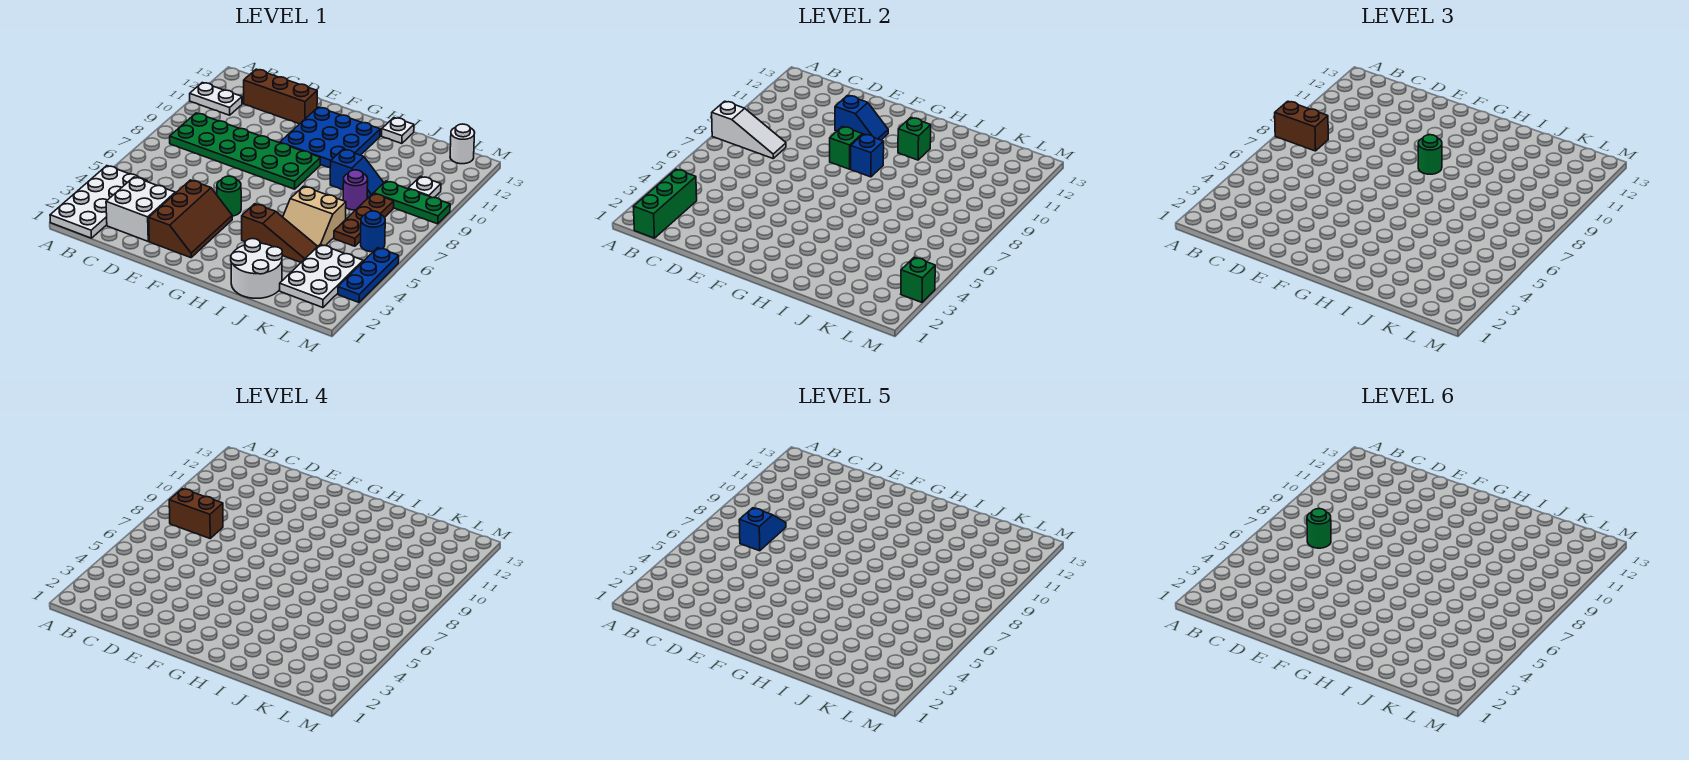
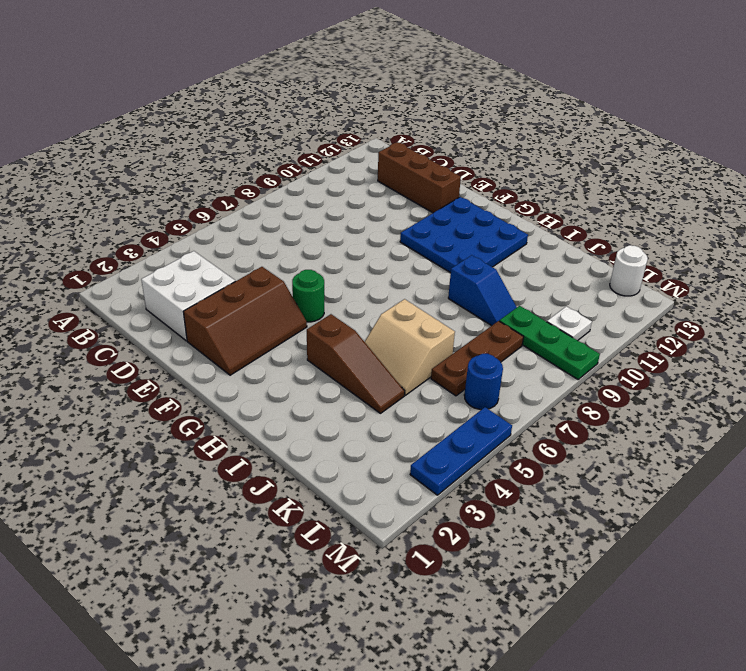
none -> white plate A1:B4 level 1
none -> white plate A11:B11 level 1
none -> green plate B8:G9 level 1
none -> white round brick I1:J2 level 1

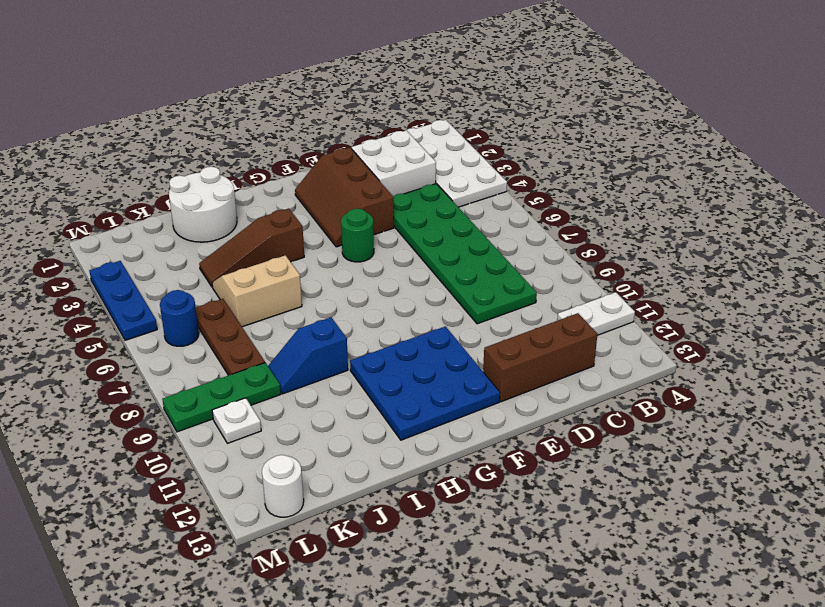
green plate C4:D9 level 1 -> green plate B8:G9 level 1
none -> white plate I13 level 1
none -> purple round brick J8 level 1
none -> white plate K2:L4 level 1
none -> white slope A8:C8 level 2 top A

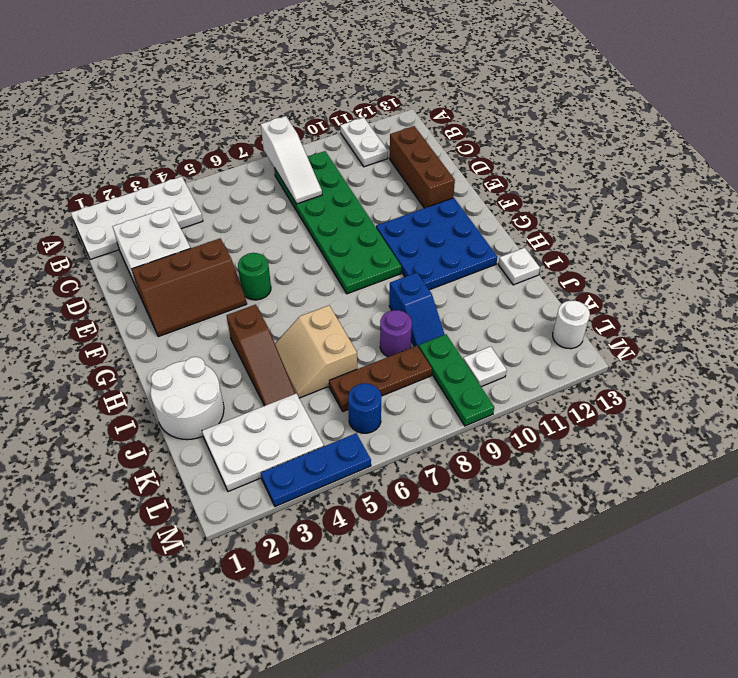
none -> green brick B1:B3 level 2
none -> blue slope E11:F11 level 2 top E
none -> green brick F9 level 2
none -> blue brick G9 level 2

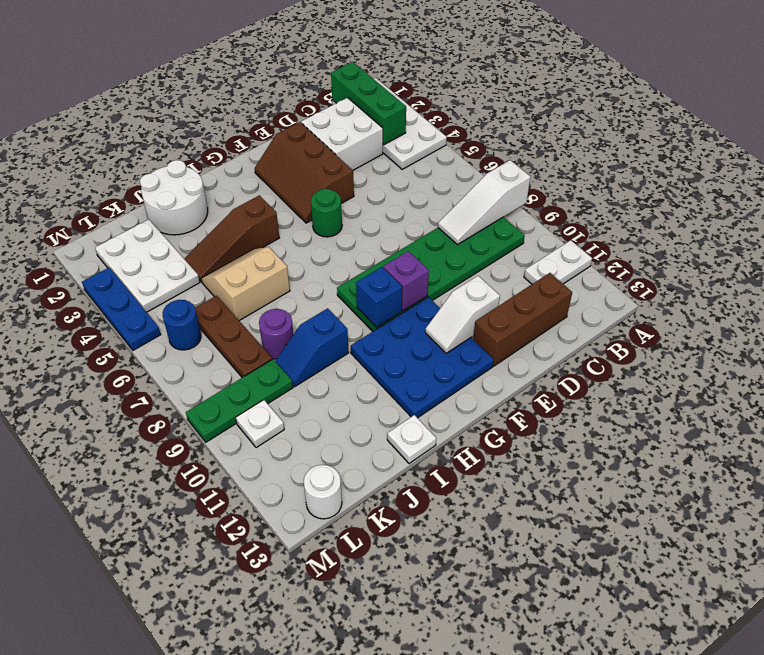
white slope E11:F11 level 2 top E -> blue slope E11:F11 level 2 top E
purple brick F9 level 2 -> green brick F9 level 2
none -> green brick H11 level 2
none -> green brick M3 level 2
none -> brown brick A8:B8 level 3
none -> green round brick G9 level 3

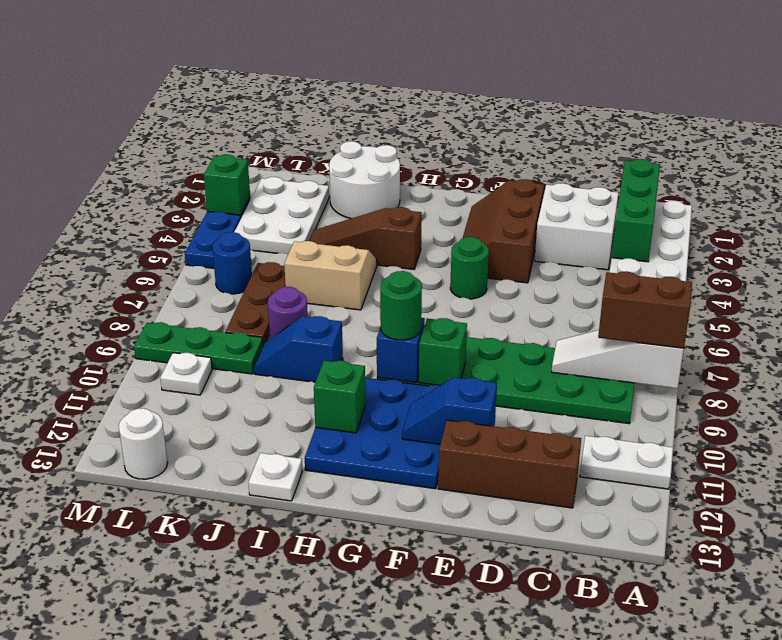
none -> brown brick B8:C8 level 4
none -> blue slope C7:C8 level 5 top 7
none -> green round brick C7 level 6

